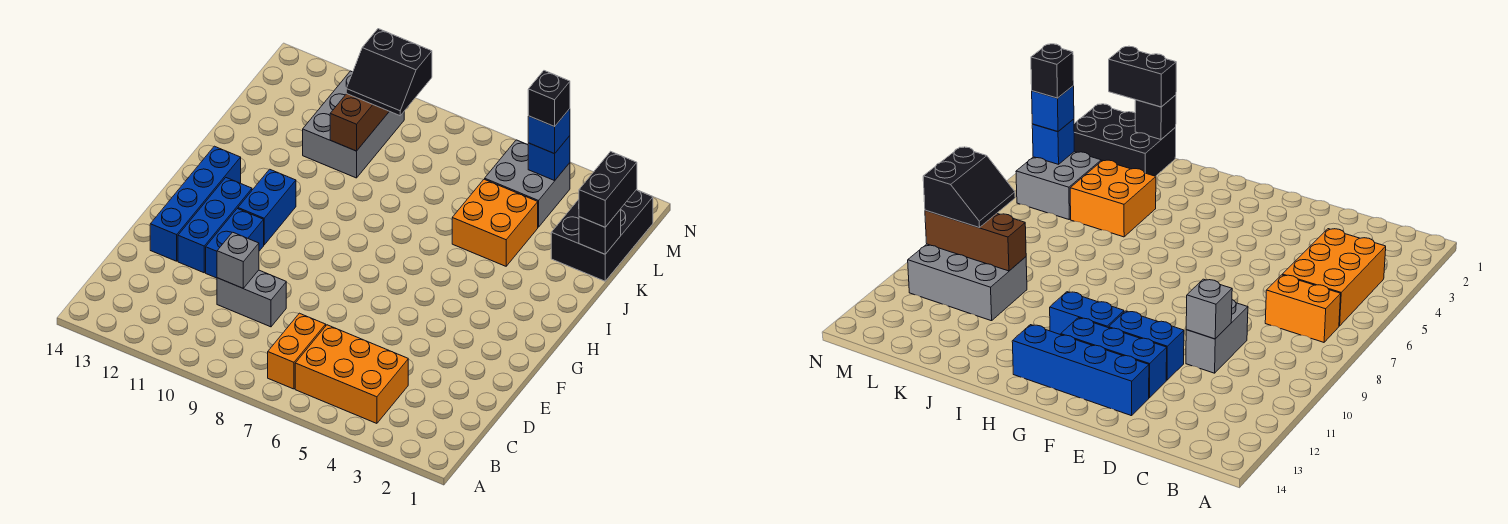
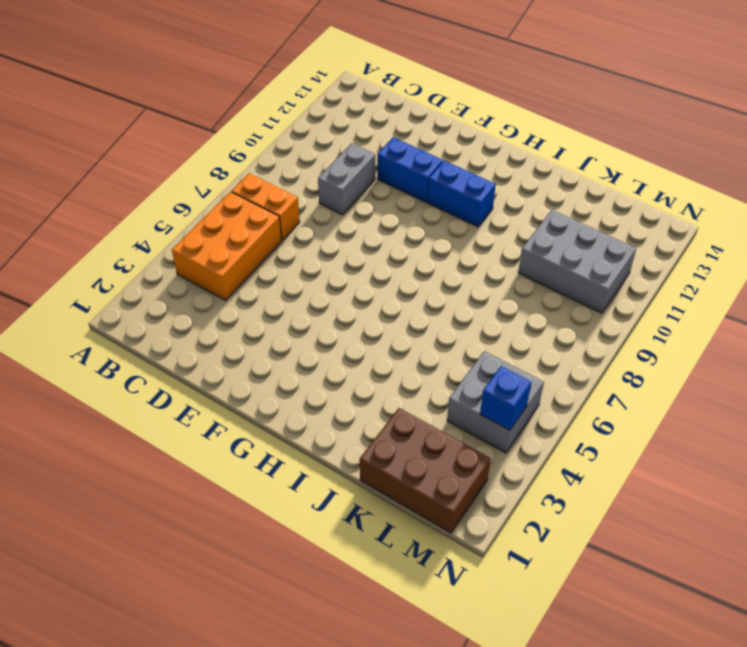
brown brick K1:M2 level 1 -> black brick K1:M2 level 1
none -> blue brick E12:G12 level 1
none -> blue brick E13:H13 level 1
none -> orange brick J4:K5 level 1

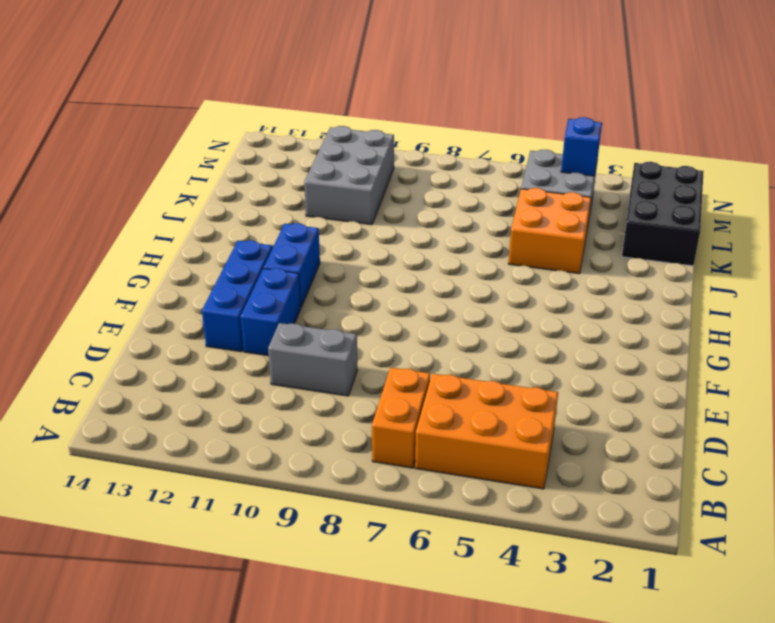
none -> blue brick E13:H13 level 1
none -> grey brick D10 level 2
none -> black brick K1 level 2

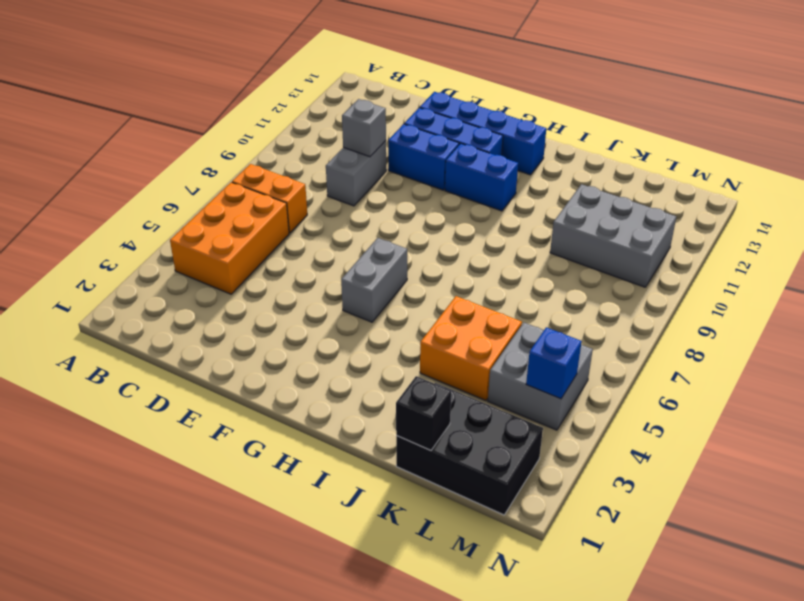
grey brick G5:G6 level 1 -> none
none -> brown brick K10:M10 level 2
none -> black brick K1:L1 level 3
none -> black slope L9:M10 level 3 top M

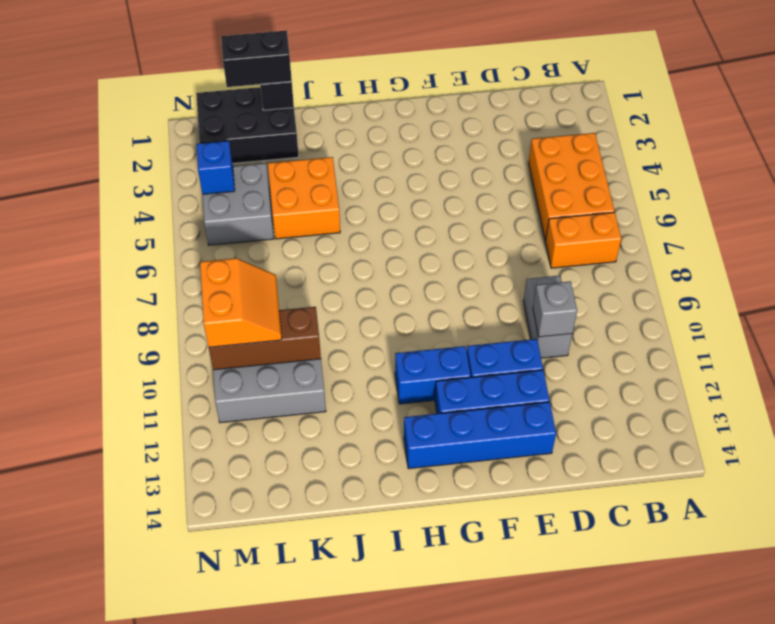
orange slope L9:M10 level 3 top M -> black slope L9:M10 level 3 top M
none -> blue brick M4 level 3
none -> black brick M4 level 4

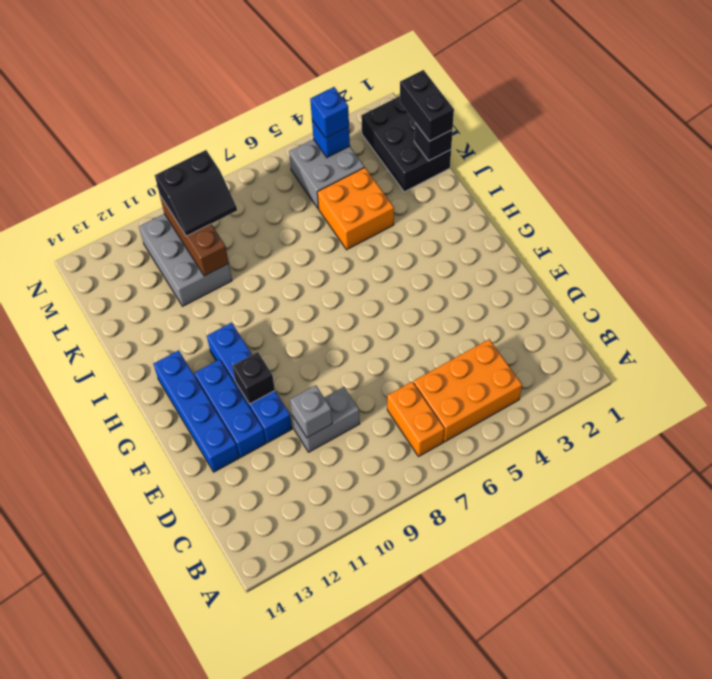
black brick F11 level 2 -> black brick M4 level 4

